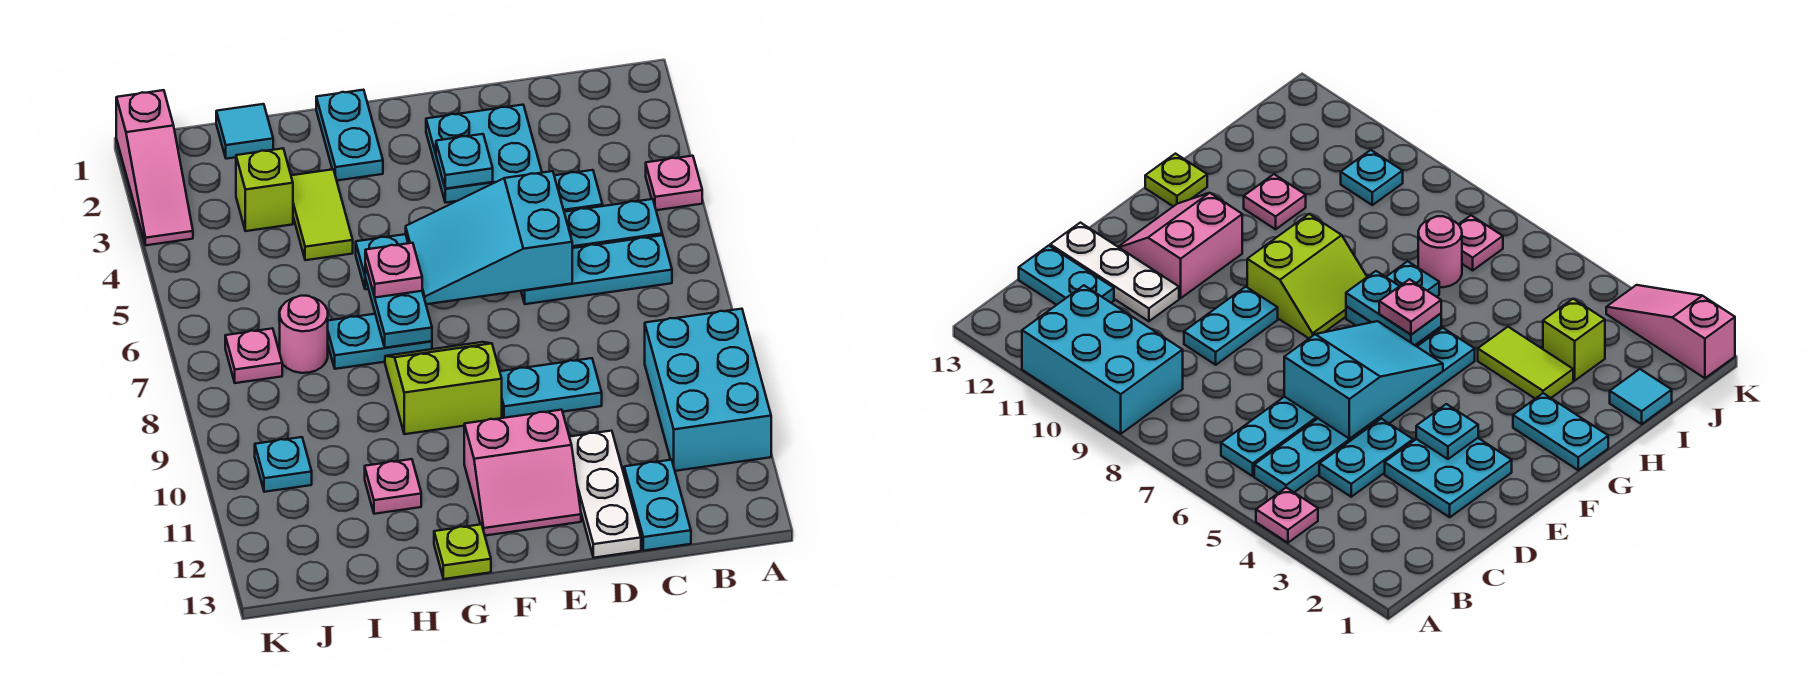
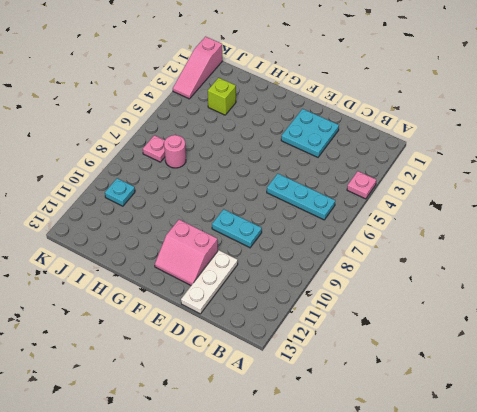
none -> cyan brick A9:B11 level 1
none -> cyan plate B5:G5 level 1
none -> cyan plate C4:D4 level 1

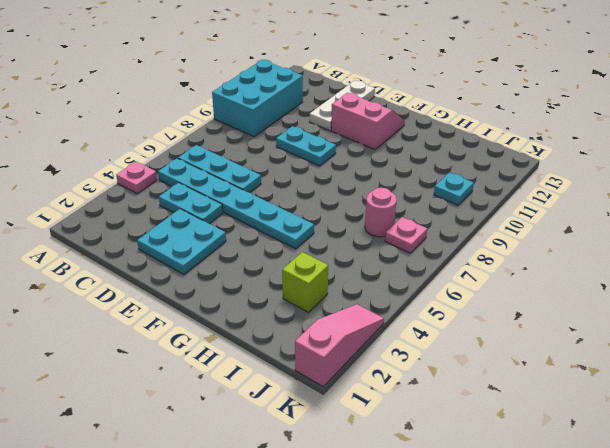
none -> cyan plate C12:C13 level 1
none -> lime slope F8:G9 level 1 top 9
none -> cyan plate G1:G2 level 1

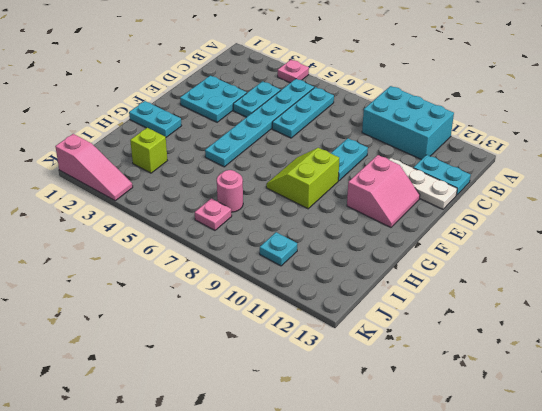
none -> cyan plate G7:H7 level 1
none -> lime plate G13 level 1
none -> lime tile H3:H4 level 1

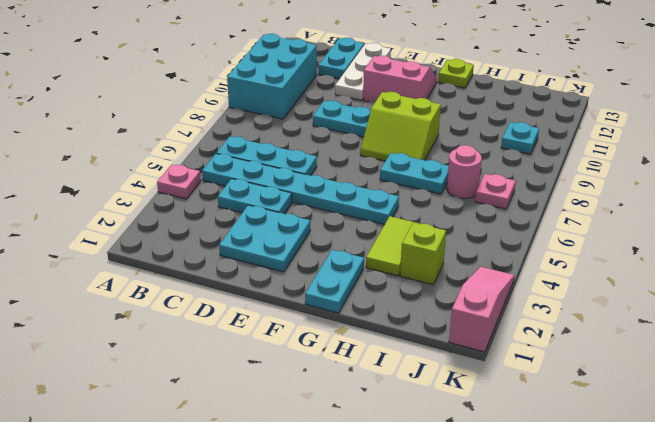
none -> pink plate H11 level 1
none -> cyan tile I1 level 1
none -> cyan slope D5:F6 level 2 top D

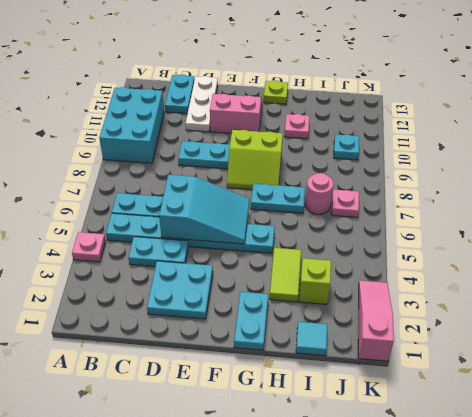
none -> cyan plate E3 level 2
none -> cyan plate G6:G7 level 2
none -> pink plate G6 level 3

